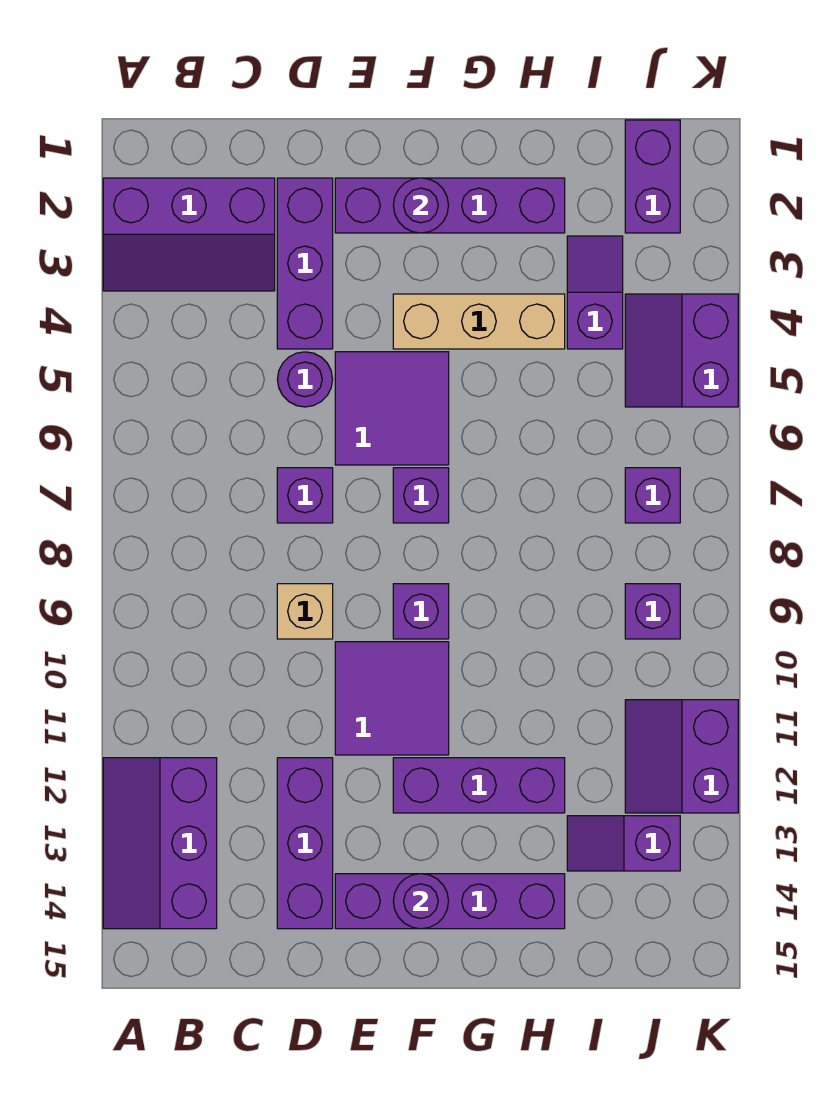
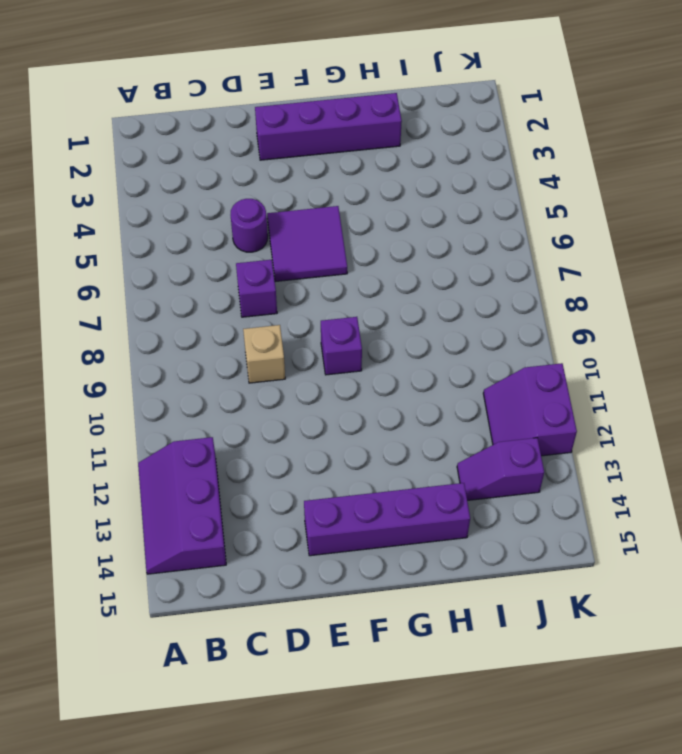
none -> purple slope A2:C3 level 1 top 2
none -> purple brick D2:D4 level 1
none -> purple brick D12:D14 level 1

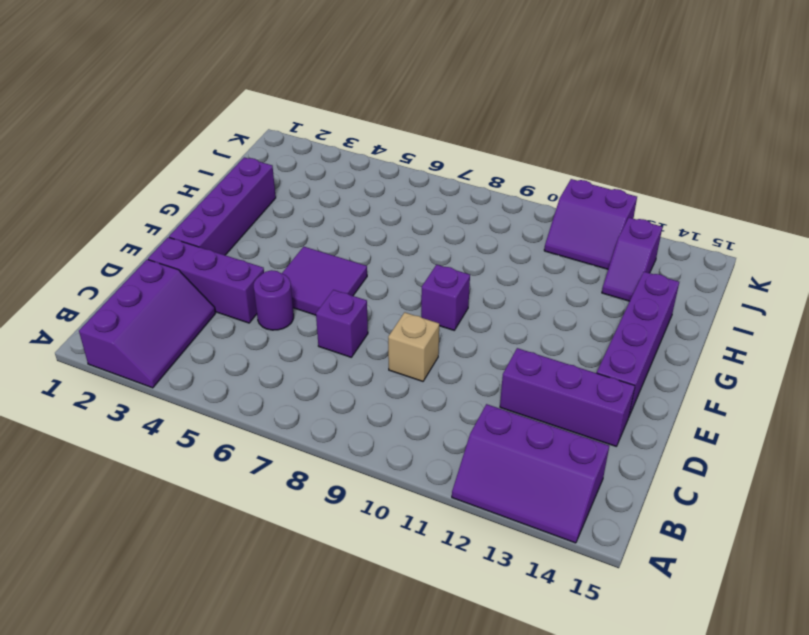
none -> purple tile E10:F11 level 1
none -> tan brick F4:H4 level 1
none -> purple brick F7 level 1

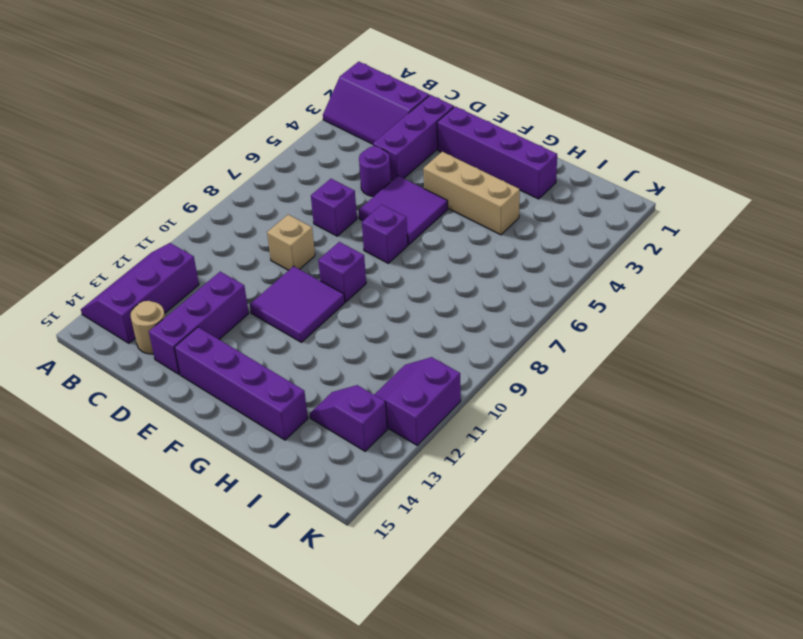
tan round brick C14 level 1 -> none
none -> purple brick F12:H12 level 1
none -> purple slope I3:I4 level 1 top 4
none -> purple brick J1:J2 level 1

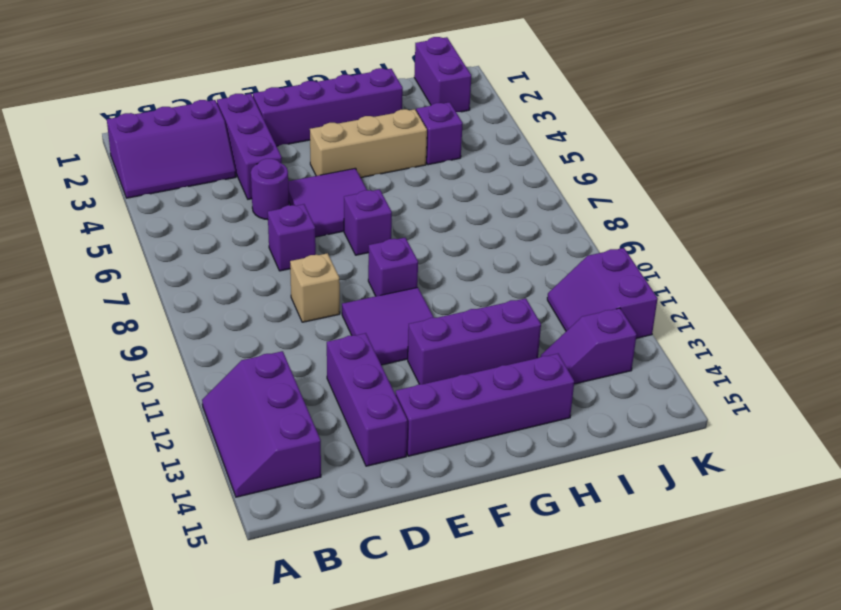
none -> purple slope J4:K5 level 1 top K
none -> purple brick J7 level 1
none -> purple brick J9 level 1

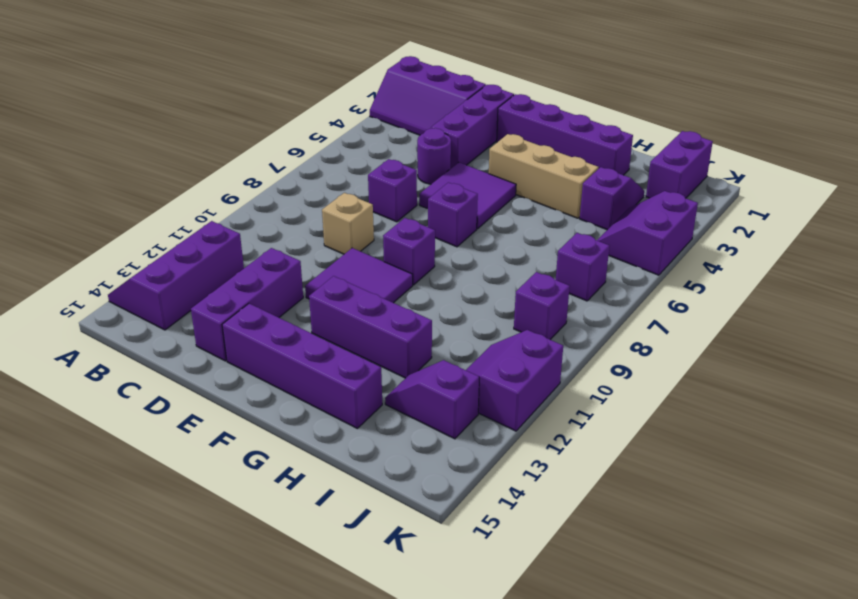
none -> purple round brick F2 level 2
none -> purple round brick F14 level 2

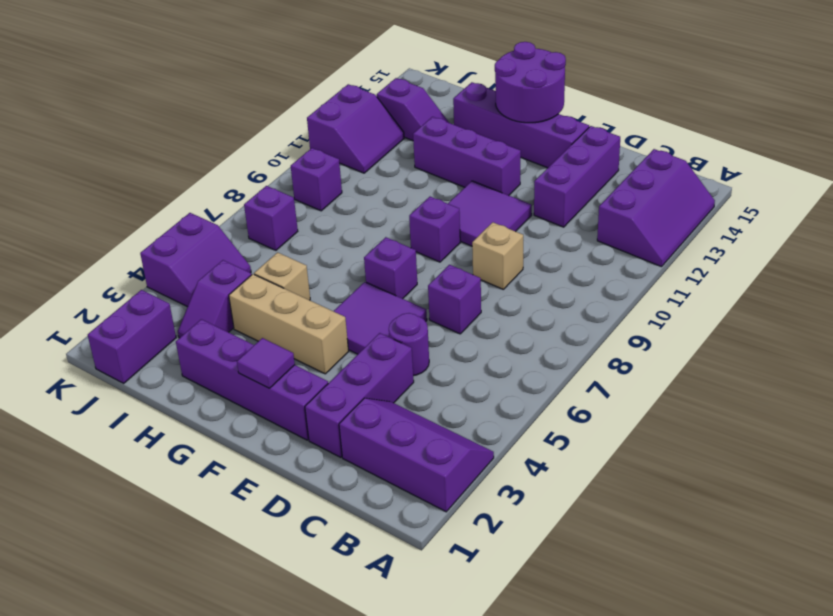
purple tile F2 level 2 -> purple round brick F2 level 2
purple round brick F14:G15 level 2 -> purple round brick F14 level 2
tan brick H5 level 1 -> none

